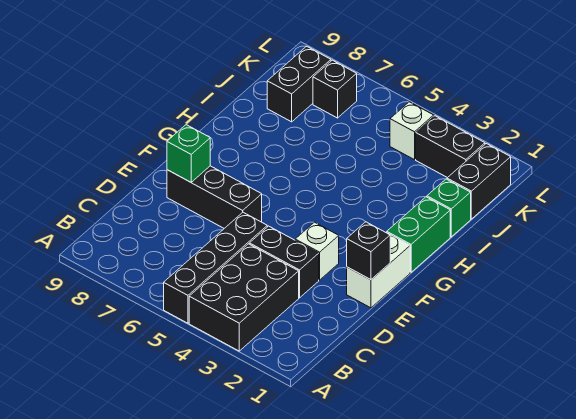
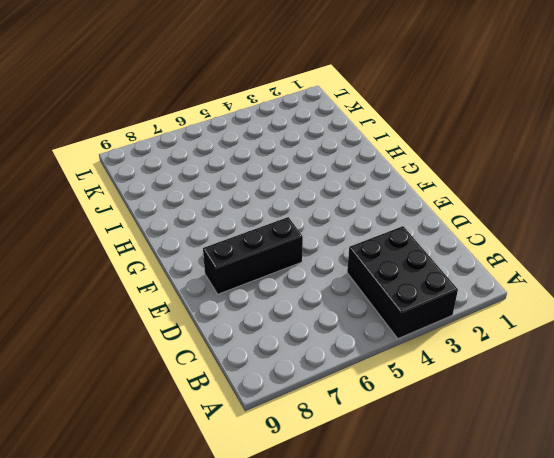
none -> black brick A5:D5 level 1
none -> black brick D3:D4 level 1
none -> white brick E1:F1 level 1

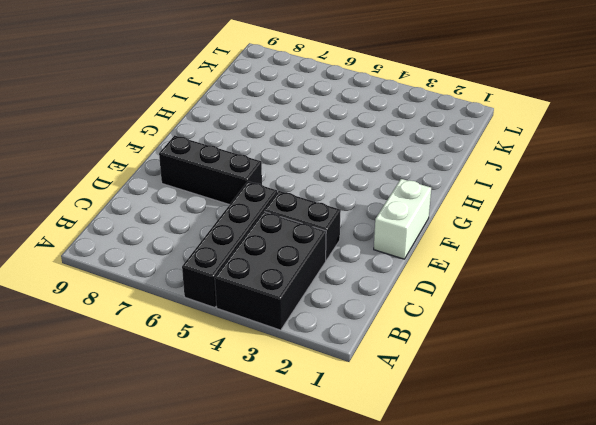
none -> white brick E3 level 1
none -> green brick G1:H1 level 1
none -> green brick I1 level 1

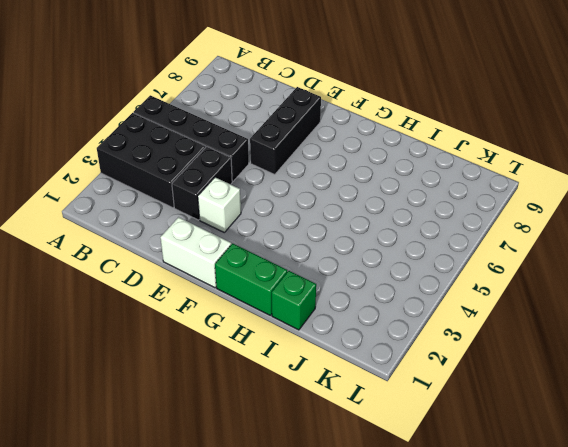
none -> black brick J1:K1 level 1
none -> black brick J8:K8 level 1
none -> black brick K2:K3 level 1

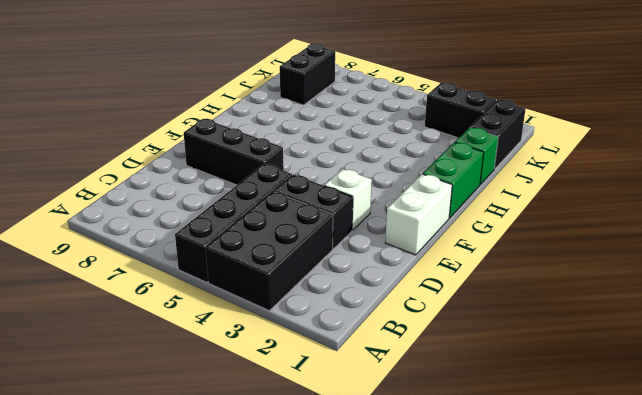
none -> white brick K4 level 1
none -> black brick K7 level 1
none -> black brick E1 level 2

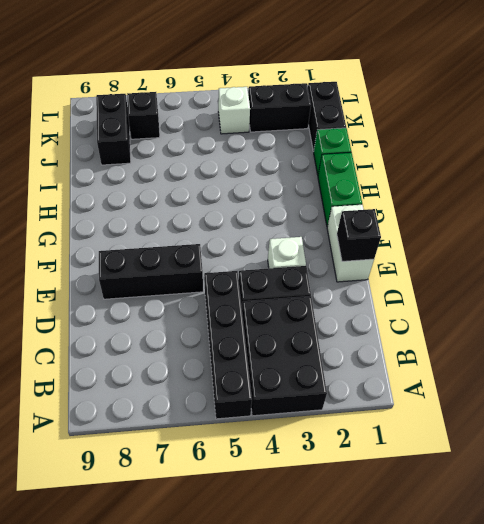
none -> green brick E8 level 2

